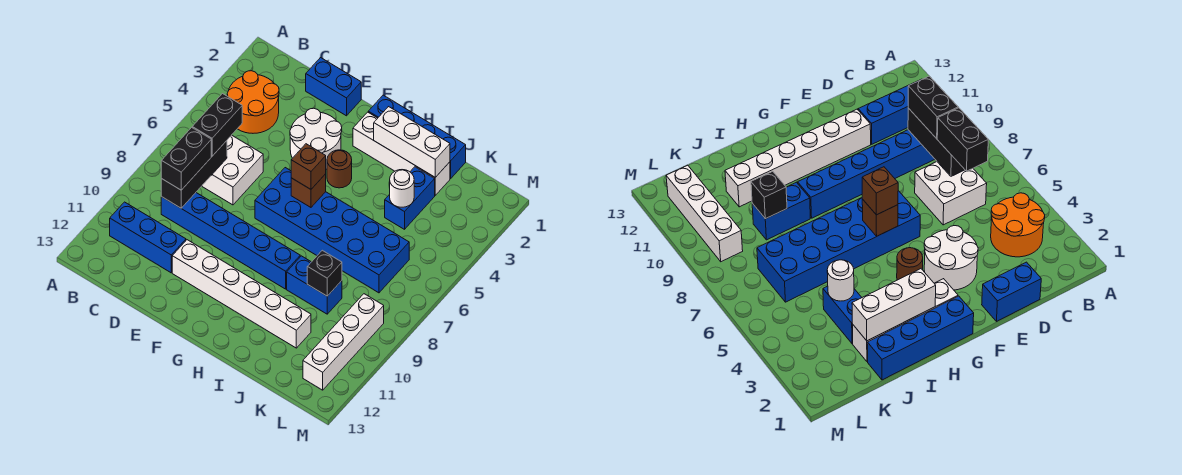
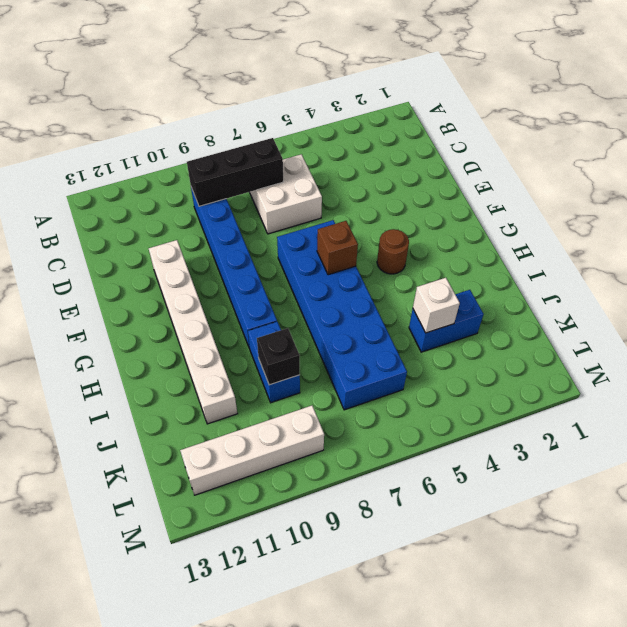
white brick J4 level 2 -> white round brick J4 level 2
none -> orange round brick B3:C4 level 1
none -> blue brick B11:D11 level 1
none -> blue brick D1:E1 level 1

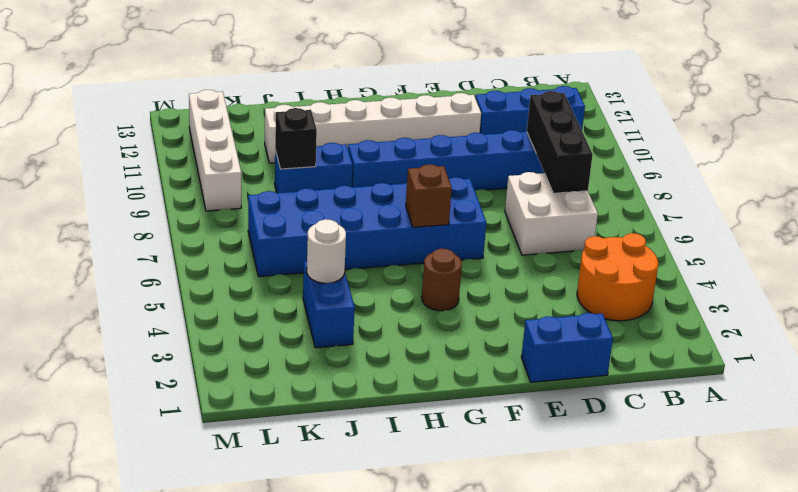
none -> white round brick E3:F4 level 1
none -> blue brick G1:J1 level 1
none -> white brick G2:J2 level 1

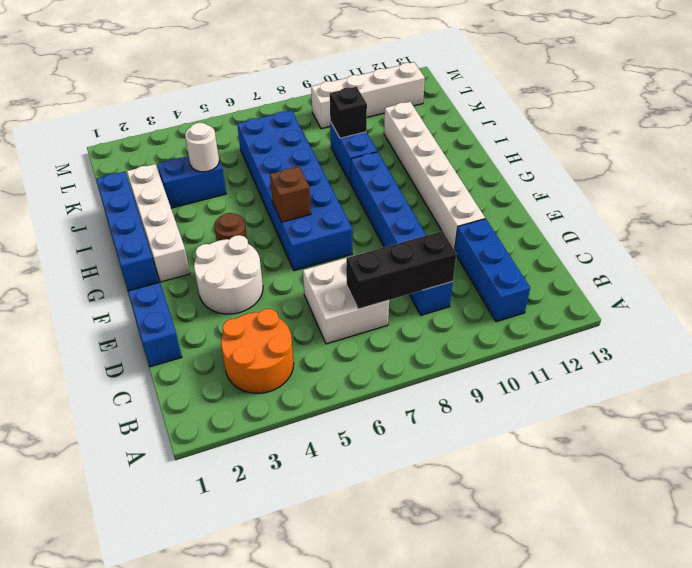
none -> white brick H2:J2 level 2
none -> black brick C6:C7 level 3
none -> black brick C8:C9 level 3

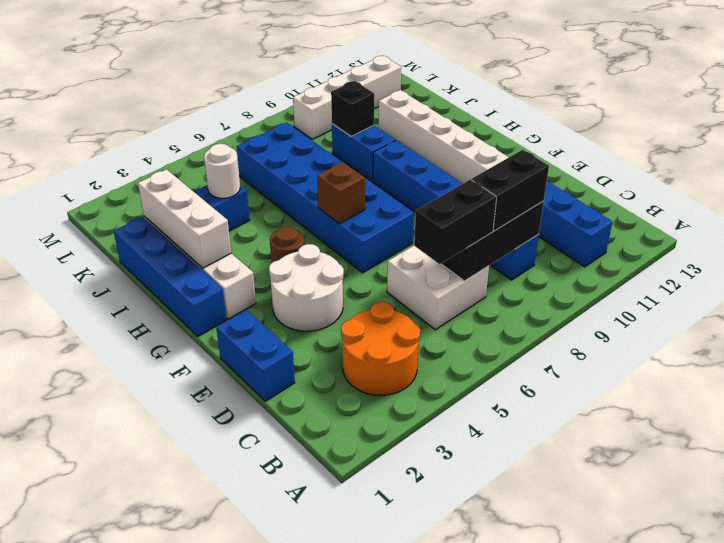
none -> brown brick G6 level 3

